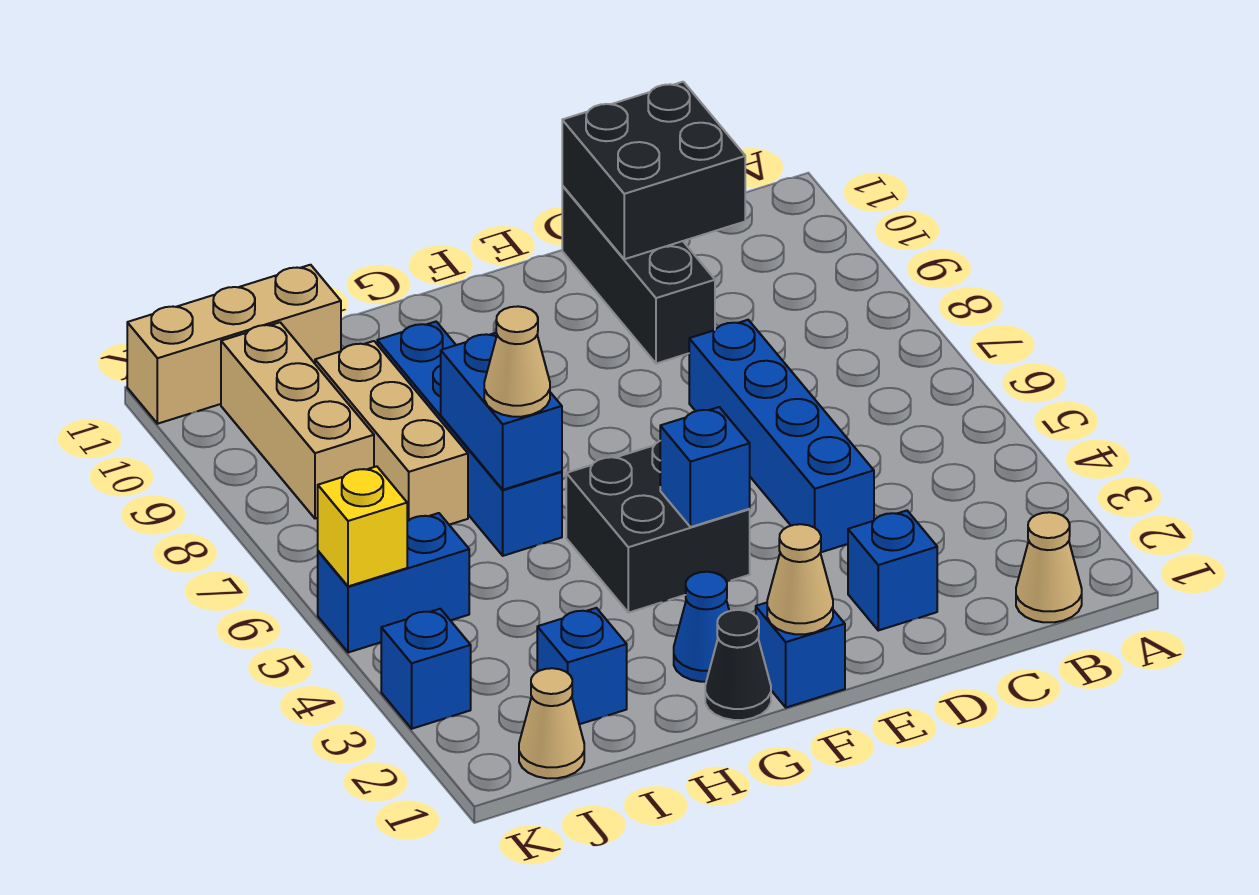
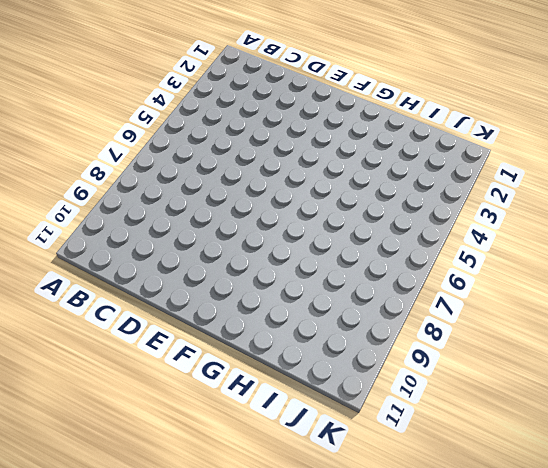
none -> tan cone B1 level 1
none -> blue brick D2 level 1
none -> blue brick D4:D7 level 1

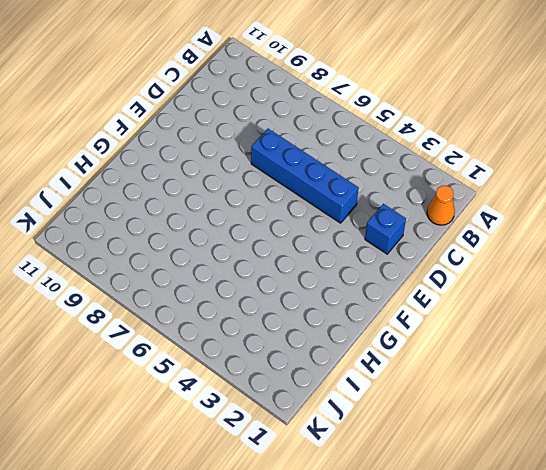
orange cone B1 level 1 -> tan cone B1 level 1
none -> black brick D9:D11 level 1
none -> blue brick F1 level 1
none -> black brick F4:G5 level 1

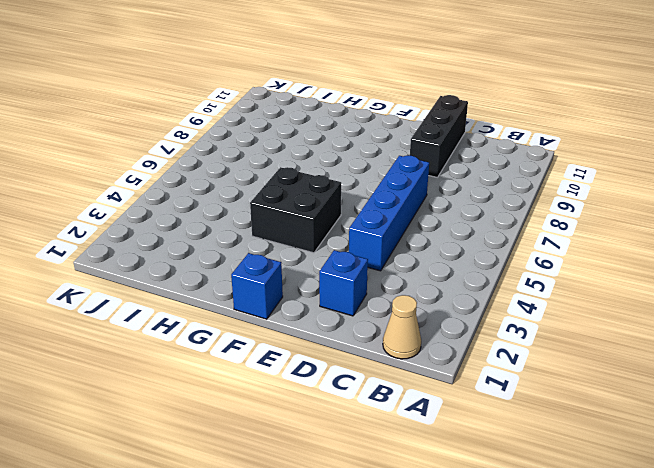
none -> black cone G1 level 1
none -> blue cone G2 level 1
none -> blue brick H6:H9 level 1

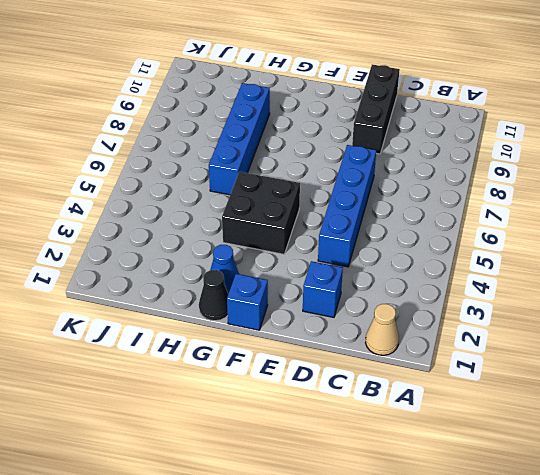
none -> blue brick I2 level 1
none -> tan brick I7:I9 level 1
none -> tan brick I11:K11 level 1

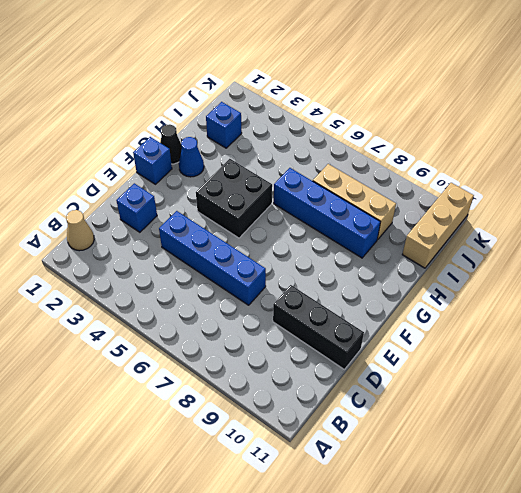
none -> tan cone J1 level 1
none -> blue brick J5:K5 level 1
none -> tan brick J8:J10 level 1

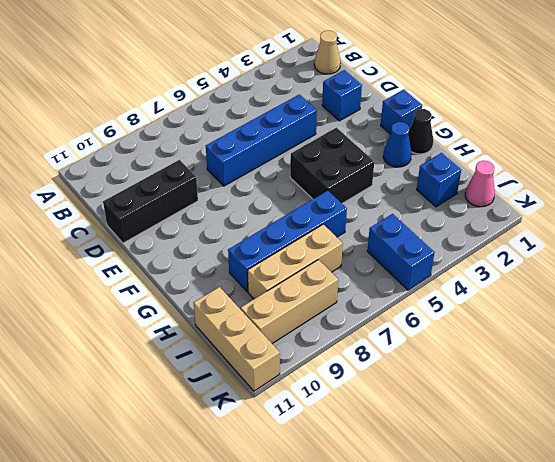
pink cone J1 level 1 -> tan cone J1 level 1
none -> blue brick K3 level 1
none -> black brick C10:D11 level 2
none -> tan cone F1 level 2

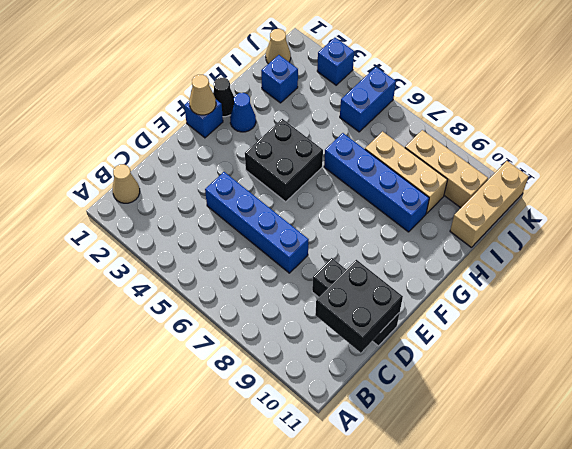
none -> blue brick D2 level 1
none -> blue brick F4 level 2
none -> blue brick H6:H7 level 2

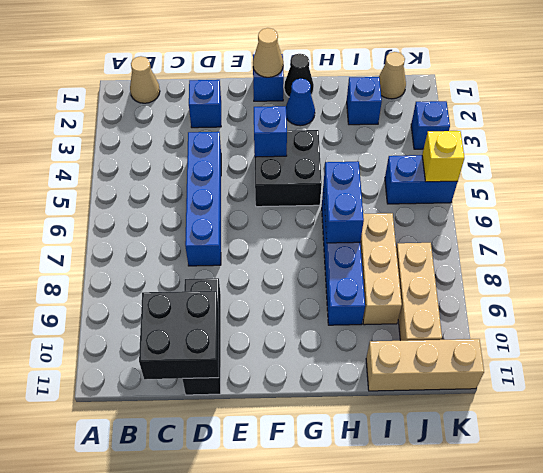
none -> tan cone H6 level 3

